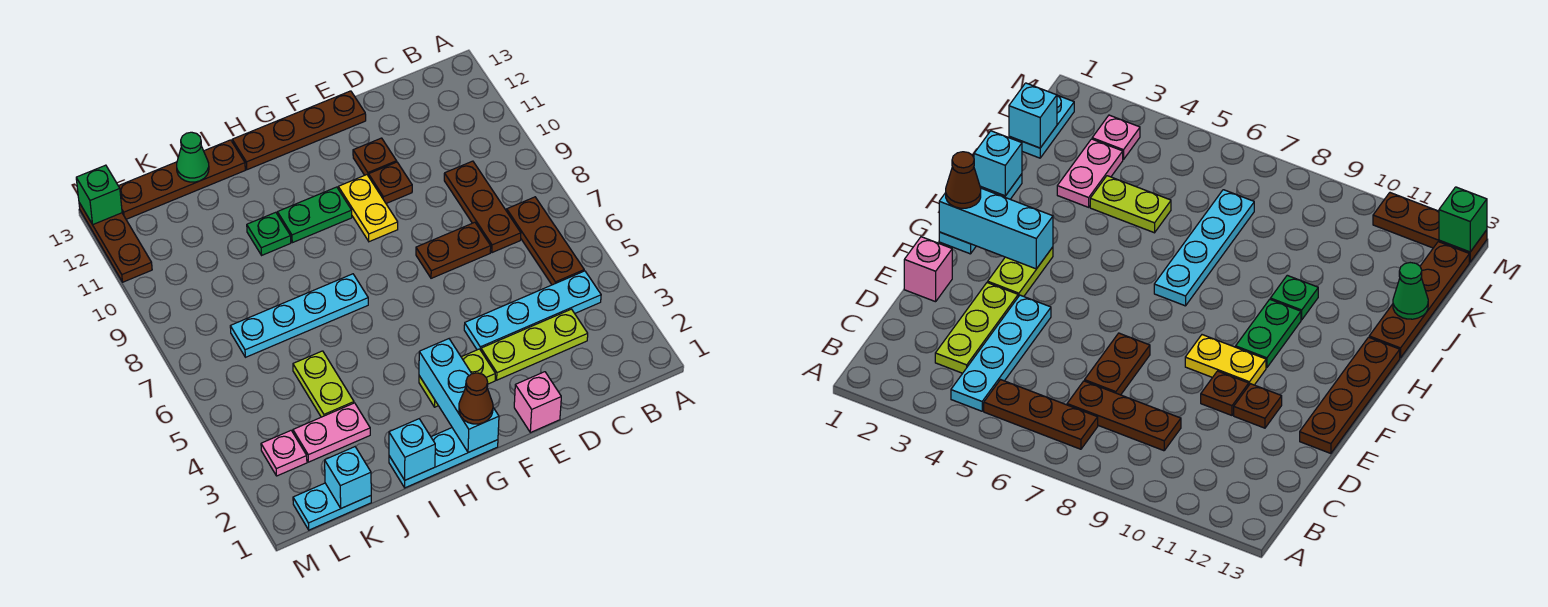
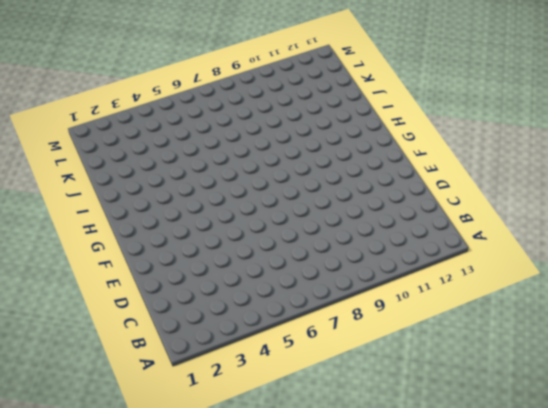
none -> cyan plate B4:E4 level 1
none -> brown plate B5:B7 level 1
none -> lime plate C3:E3 level 1

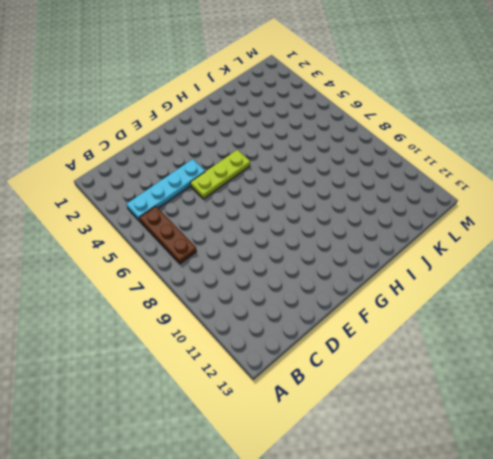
lime plate E5:G5 level 1 -> lime plate C3:E3 level 1
none -> brown plate C7:C9 level 1
none -> brown plate D7:E7 level 1
none -> pink brick E1 level 1

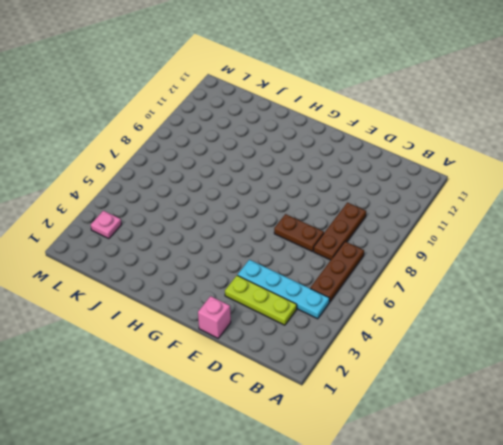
none -> brown plate E10 level 1
none -> brown plate E11 level 1
none -> brown plate E13:H13 level 1

